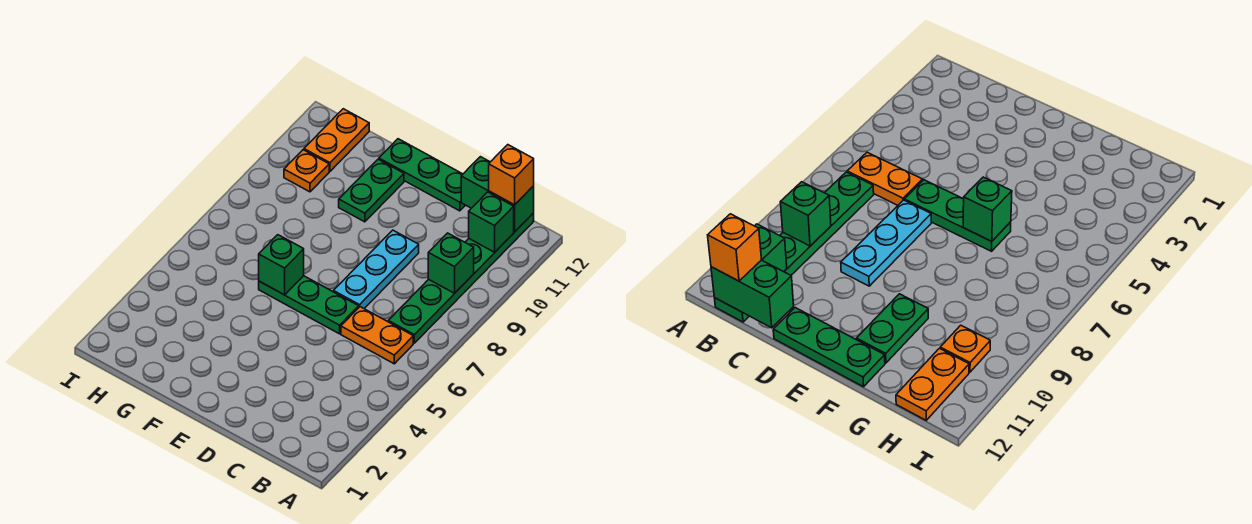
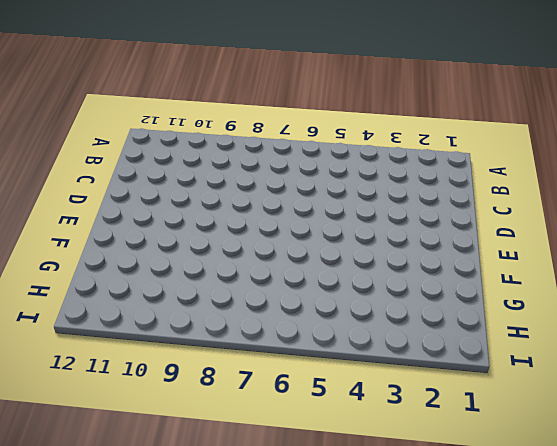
none -> orange plate B6:C6 level 1
none -> green plate B7:B12 level 1
none -> green plate D6:F6 level 1

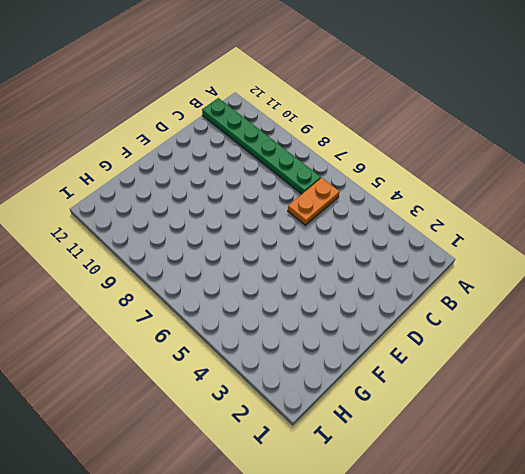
none -> green plate D6:F6 level 1
none -> cyan plate D7:D9 level 1
none -> green plate D12:F12 level 1

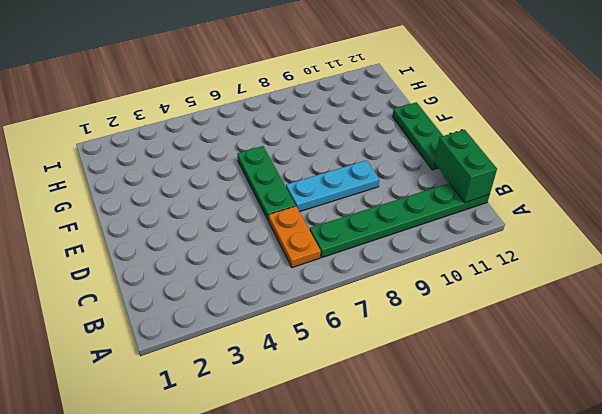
none -> green plate F10:F11 level 1
none -> orange plate H10 level 1
none -> orange plate H11:H12 level 1

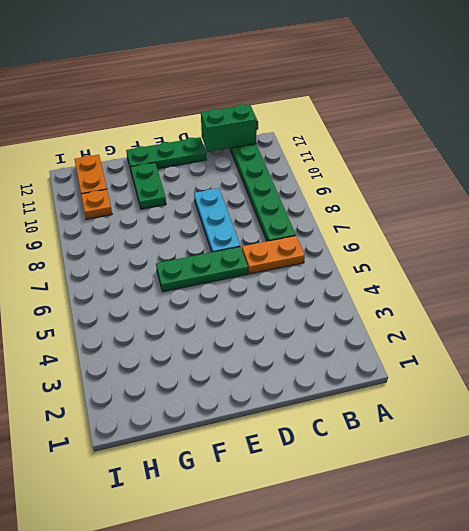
none -> green brick B9 level 2
none -> green brick B11 level 2
none -> green brick F6 level 2

